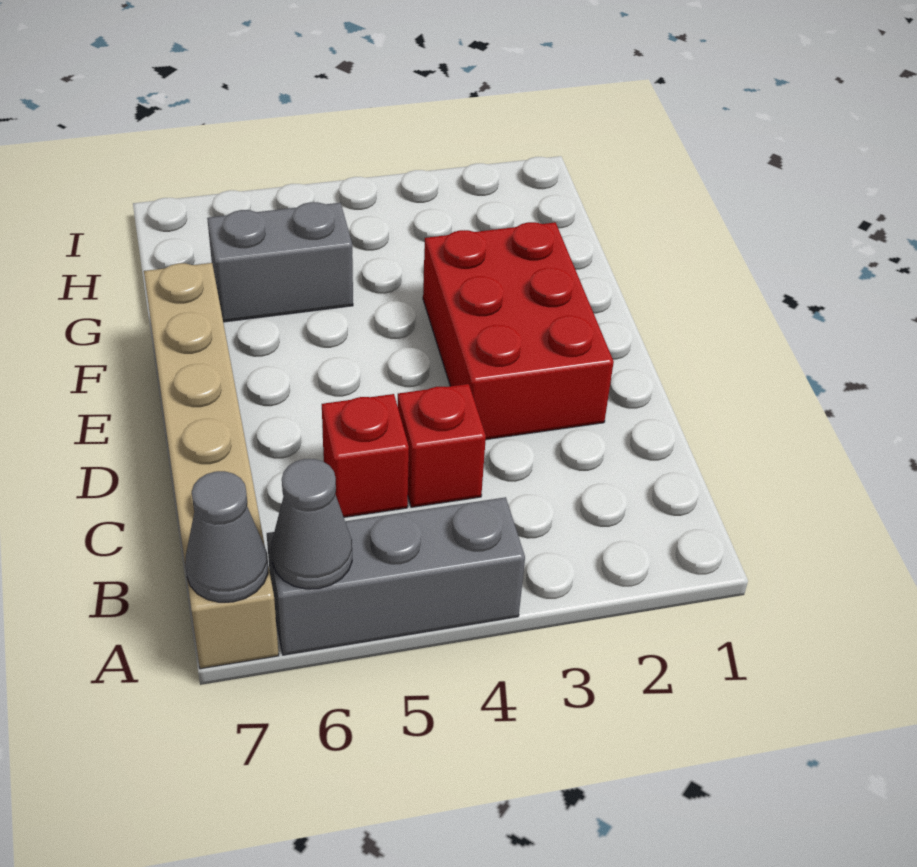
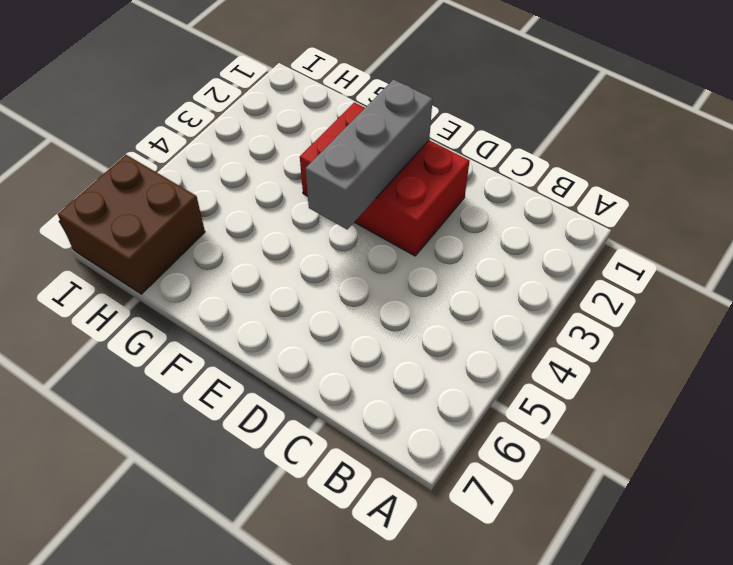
grey brick E2:E4 level 2 -> grey brick A4:A6 level 1
brown brick H6:I7 level 1 -> none
none -> tan brick A7:F7 level 1
none -> red brick C4 level 1

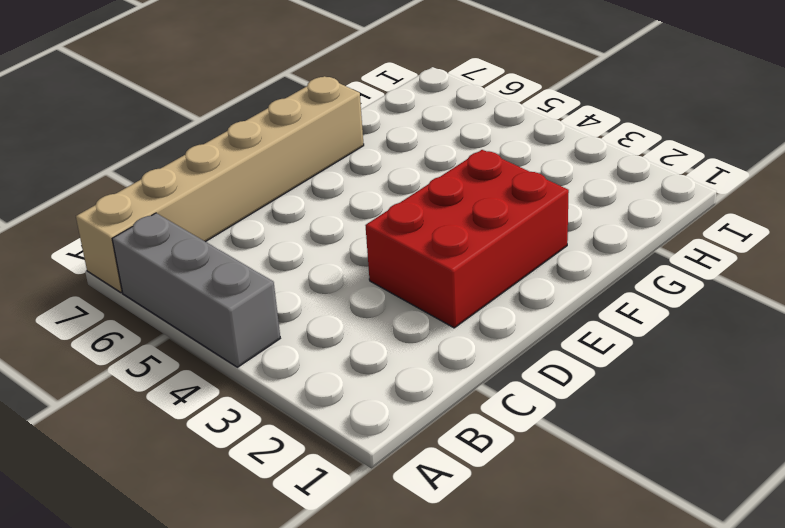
none -> red brick C4 level 1
none -> red brick C5 level 1

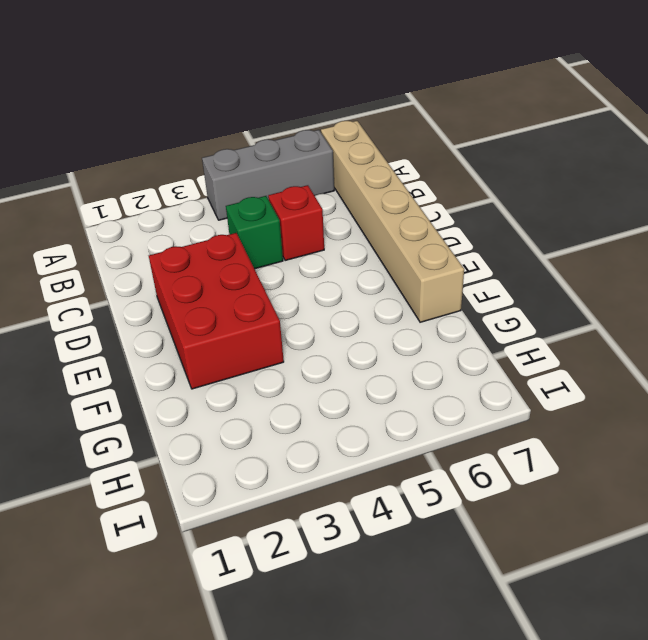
green brick C4 level 1 -> red brick C4 level 1
none -> grey brick G5:G6 level 1
none -> grey cone A6 level 2

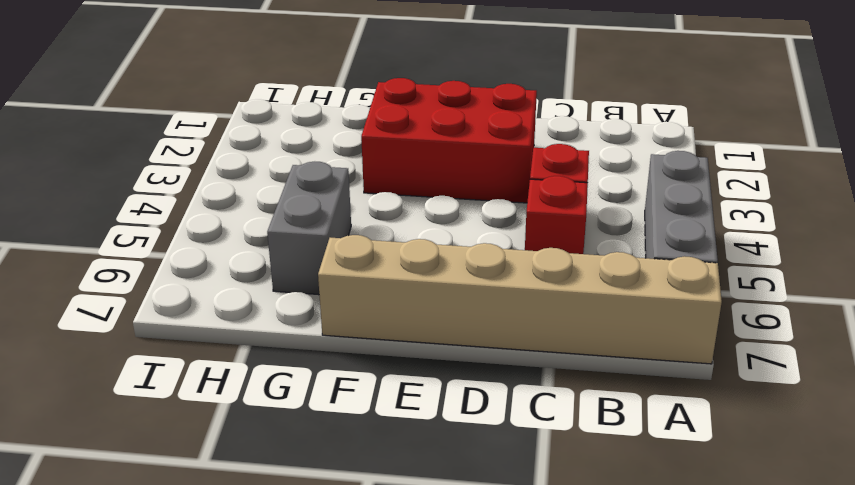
none -> grey cone A6 level 2
none -> grey cone A7 level 2

